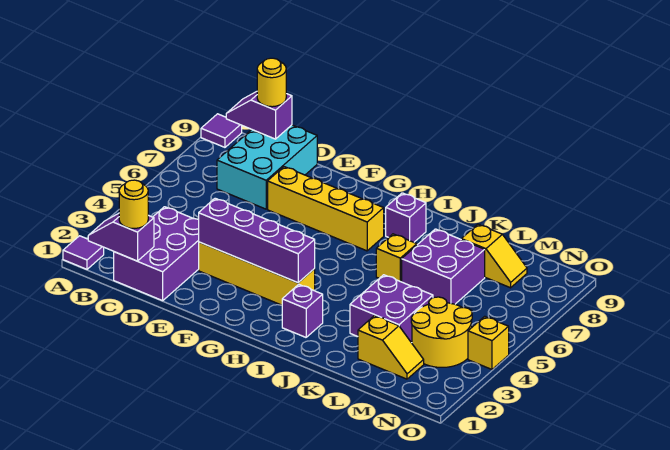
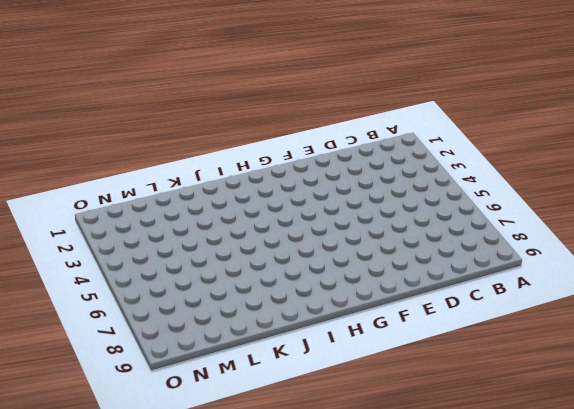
none -> purple tile A1 level 1
none -> purple tile A9 level 1
none -> purple brick C1:D3 level 1

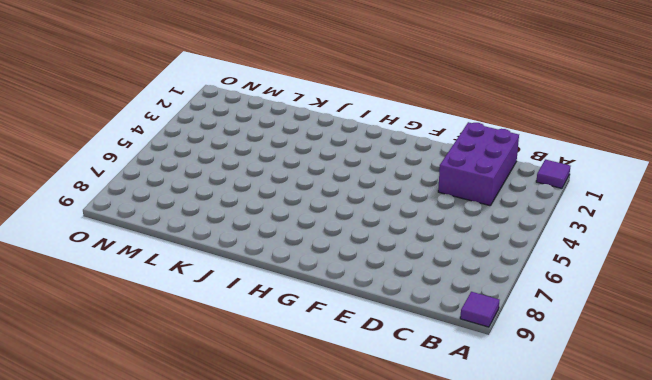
none -> cyan brick C7:D9 level 1
none -> yellow brick E3:H3 level 1
none -> yellow brick E7:H7 level 1

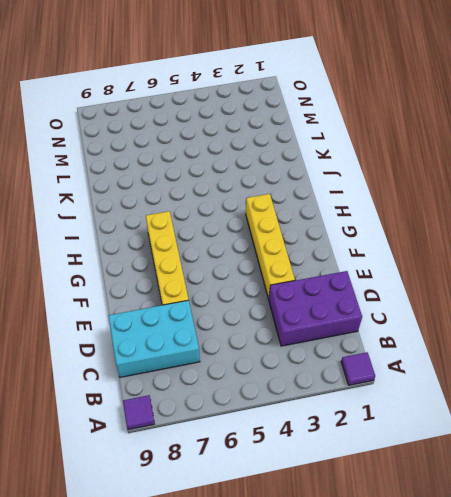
none -> purple brick I2 level 1
none -> purple brick I8 level 1
none -> yellow brick J6 level 1

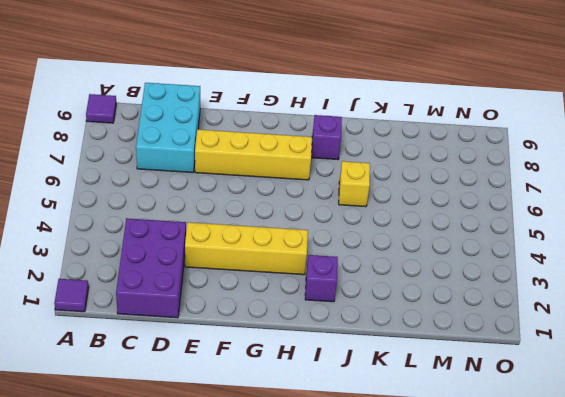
none -> purple brick K3:L4 level 1
none -> purple brick K6:L7 level 1
none -> yellow slope L2:M2 level 1 top L

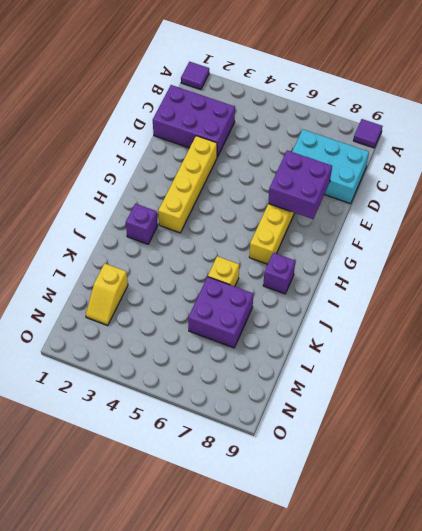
purple brick E7:F8 level 2 -> purple brick K3:L4 level 1
none -> yellow slope L8:M8 level 1 top L
none -> yellow round brick M3:N4 level 1
none -> yellow brick O4 level 1

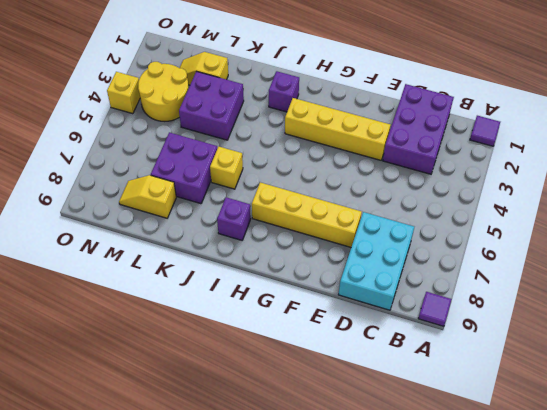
none -> purple slope B1:C1 level 2 top C
none -> purple slope B9:C9 level 2 top C
none -> purple brick E3:H3 level 2

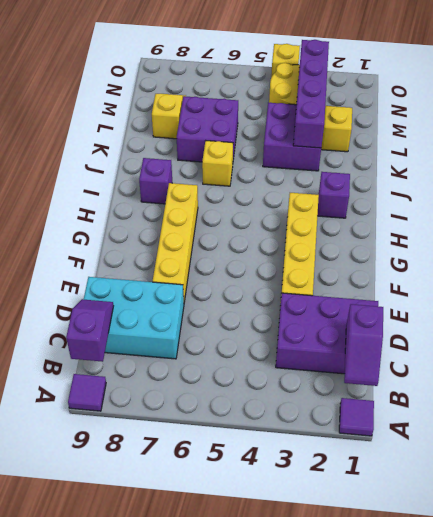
purple slope B9:C9 level 2 top B -> purple slope B9:C9 level 2 top C
purple brick K3:N3 level 2 -> purple brick E3:H3 level 2
none -> yellow round brick C1 level 3
none -> yellow round brick C9 level 3

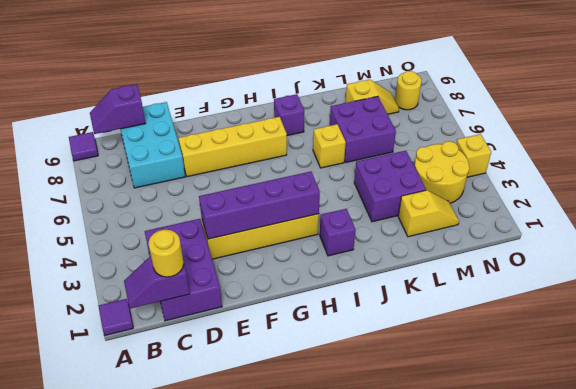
yellow round brick N8 level 1 -> yellow round brick C9 level 3

